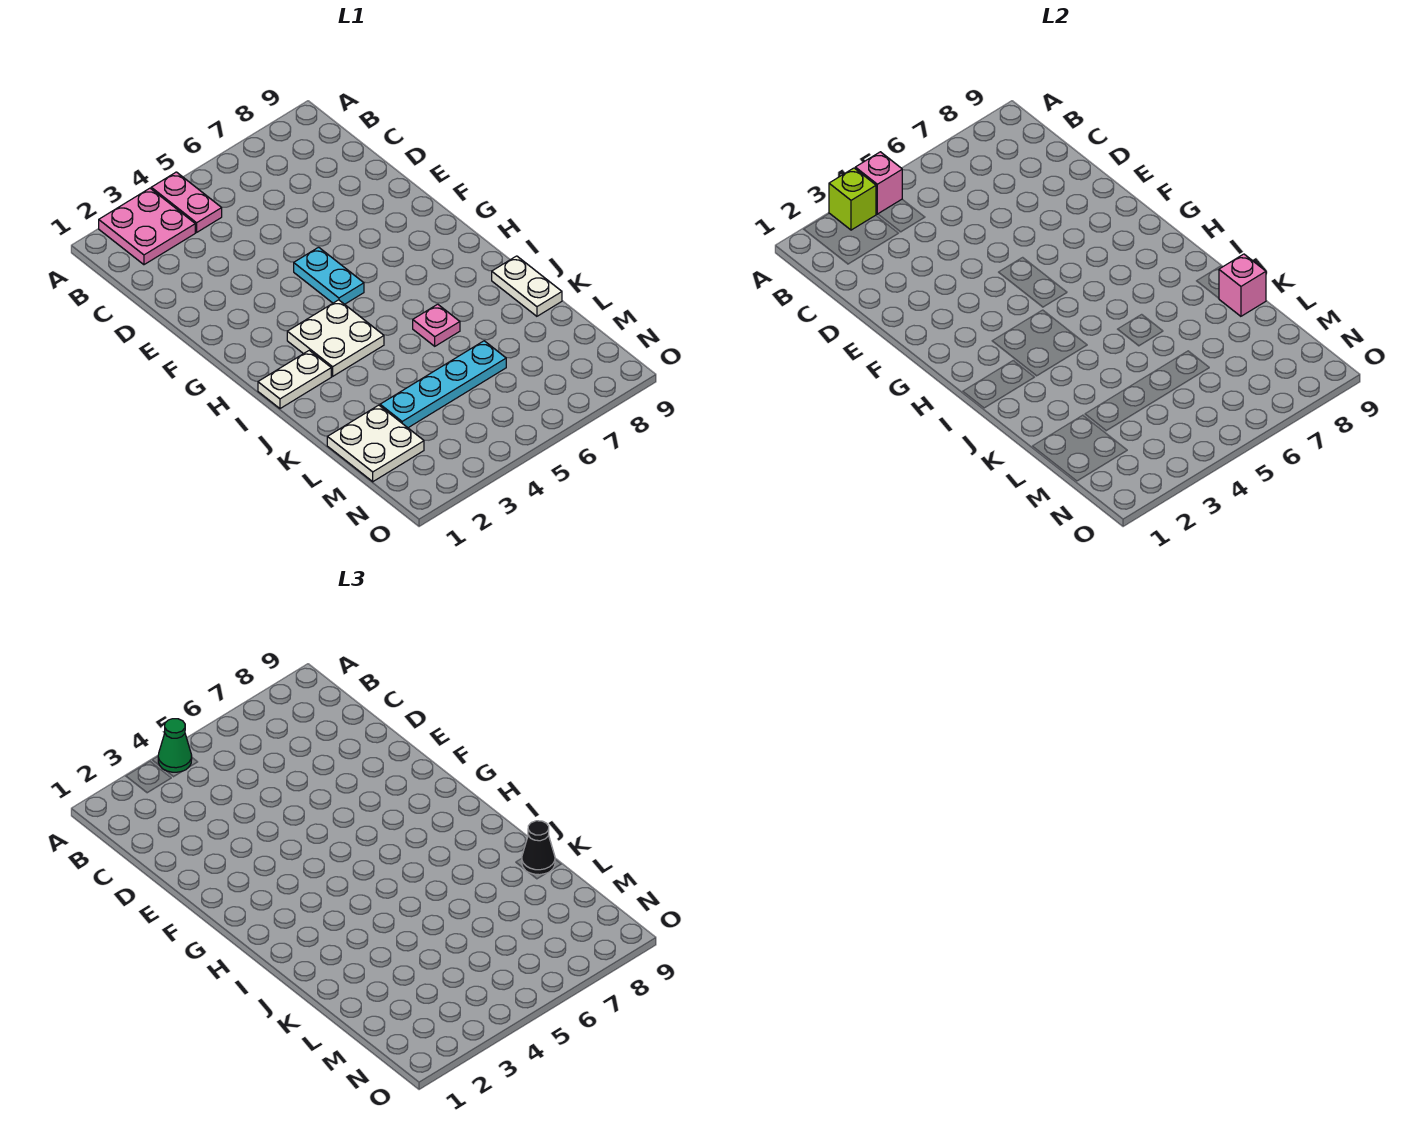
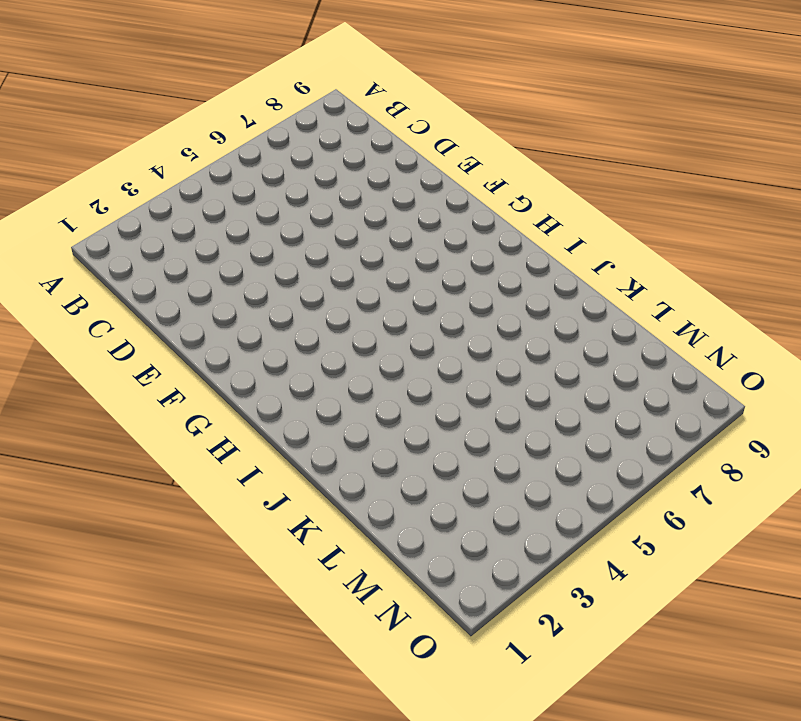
none -> pink plate A2:B3 level 1
none -> pink plate A4:B4 level 1
none -> cyan plate F5:G5 level 1

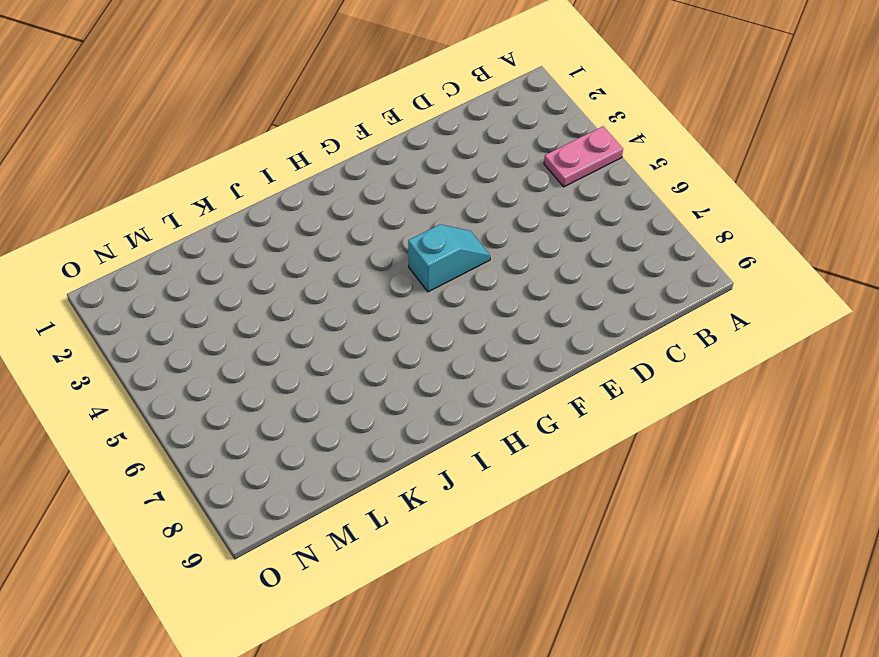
cyan slope F5:G5 level 1 top G -> cyan plate F5:G5 level 1
none -> pink plate A2:B3 level 1
none -> white plate H3:I4 level 1
none -> white plate I1:I2 level 1

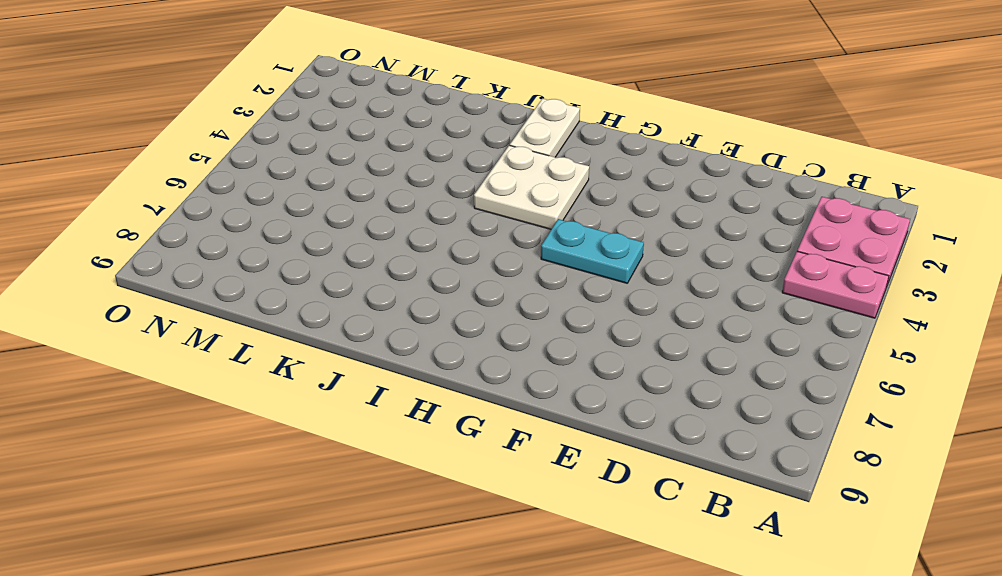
none -> pink plate J6 level 1
none -> white plate J9:K9 level 1
none -> white plate L1:M2 level 1

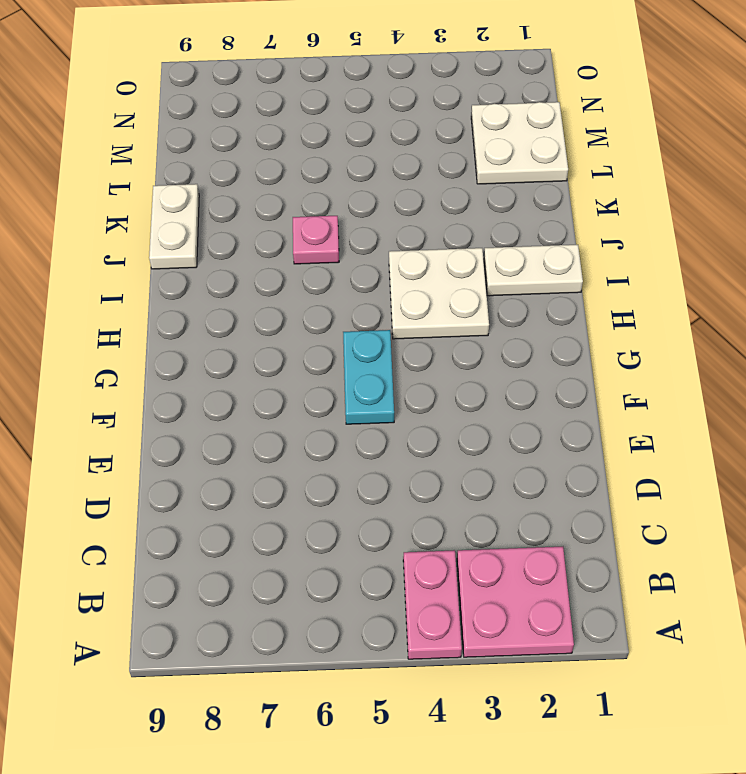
none -> cyan plate L3:L6 level 1
none -> lime brick A3 level 2
none -> pink brick A4 level 2

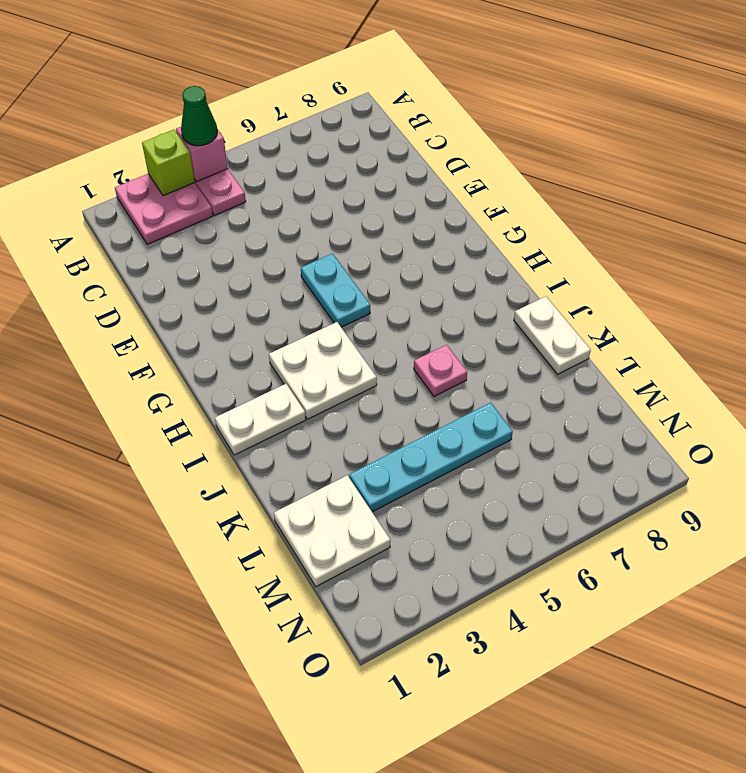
none -> pink brick K9 level 2
none -> black cone K9 level 3

